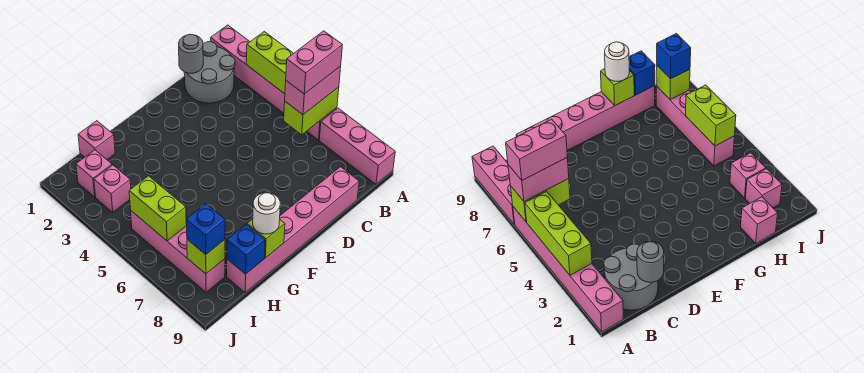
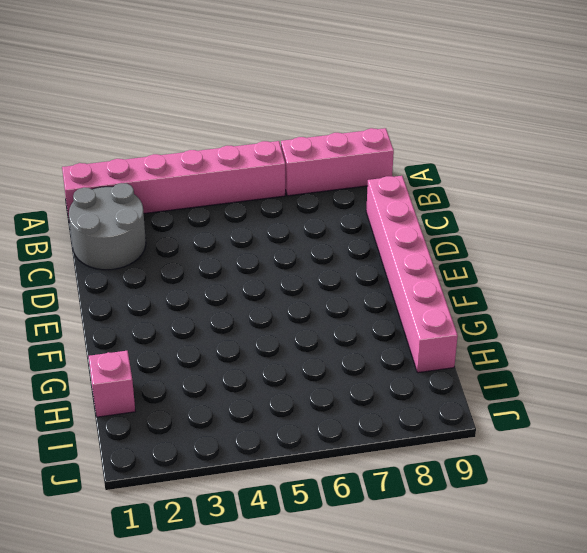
none -> pink brick I2 level 1
none -> pink brick I3 level 1
none -> pink brick I5:I8 level 1

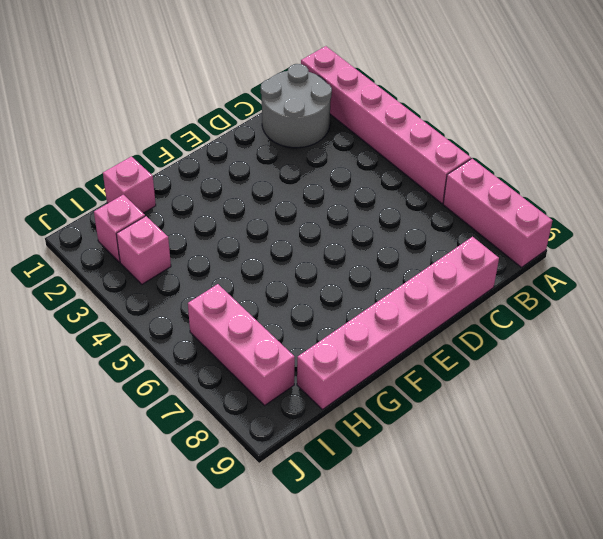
pink brick I6:I8 level 1 -> pink brick I5:I8 level 1
none -> lime brick A3:A5 level 2
none -> lime brick A6:B6 level 2
none -> grey round brick C1 level 2

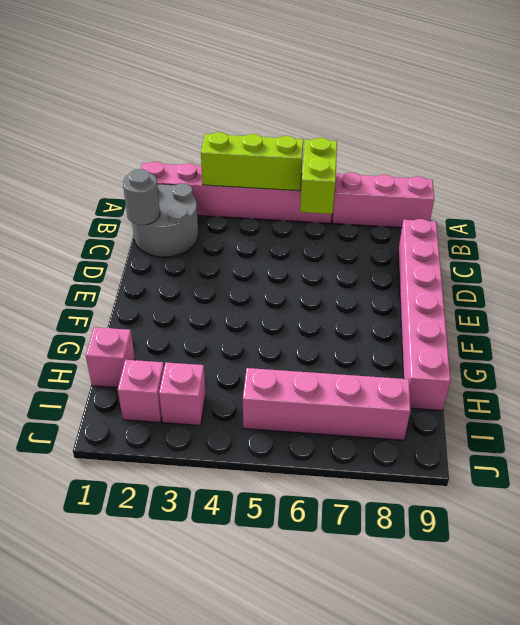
none -> lime brick G9 level 2
none -> blue brick H9 level 2
none -> lime brick I5:I6 level 2

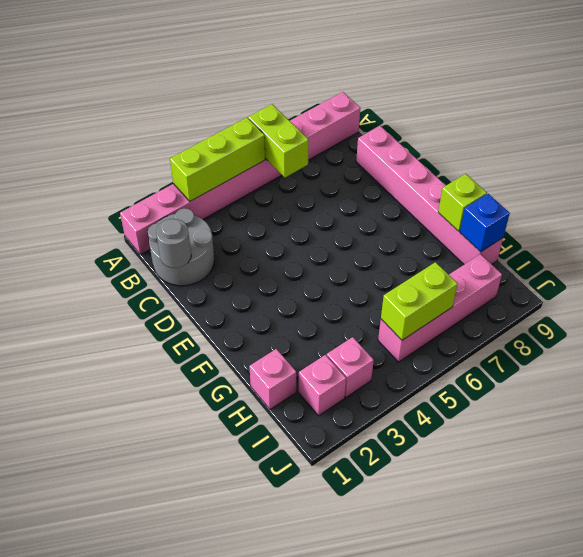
none -> lime brick I8 level 2
none -> pink brick A6:B6 level 3
none -> white round brick G9 level 3

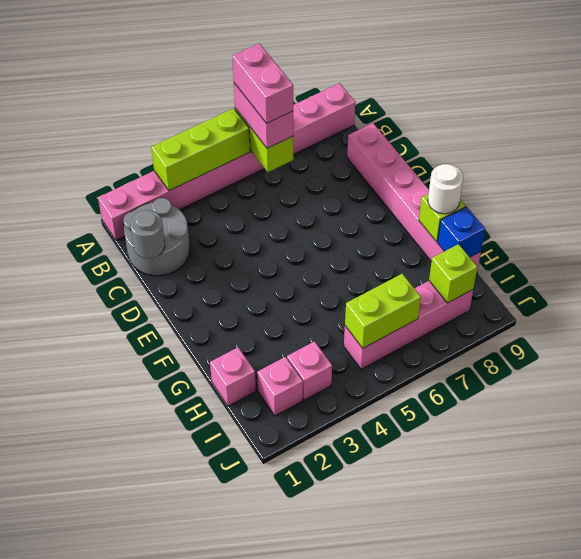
none -> blue brick I8 level 3

